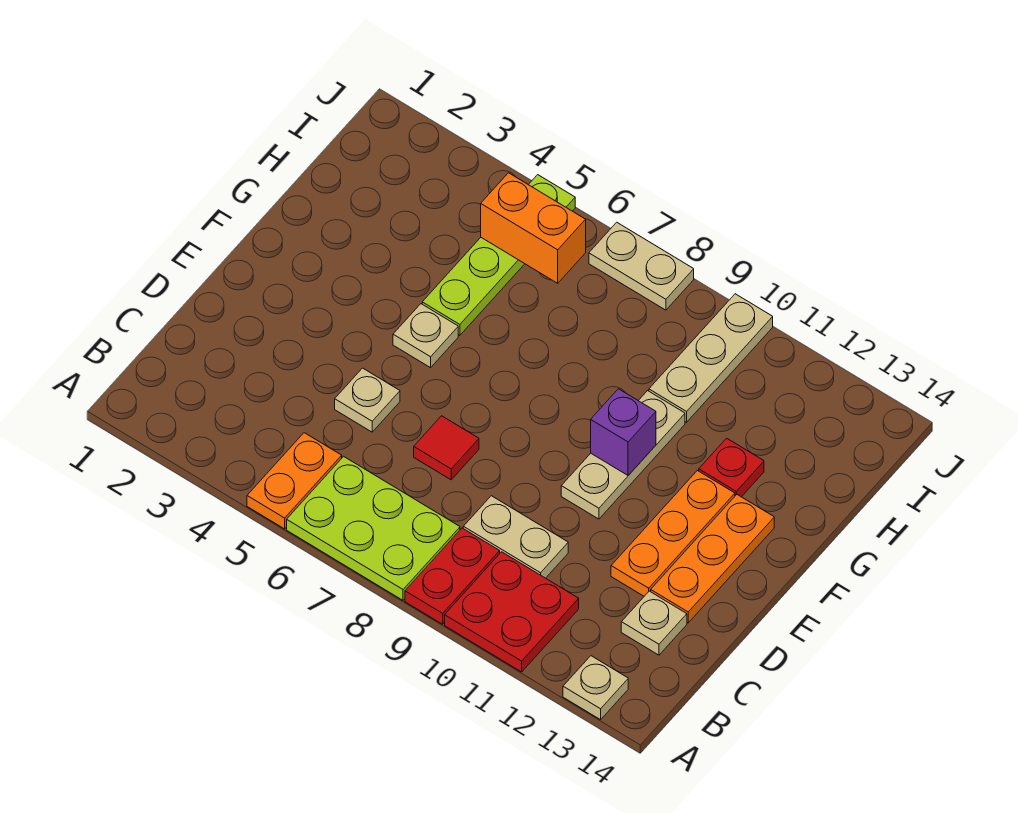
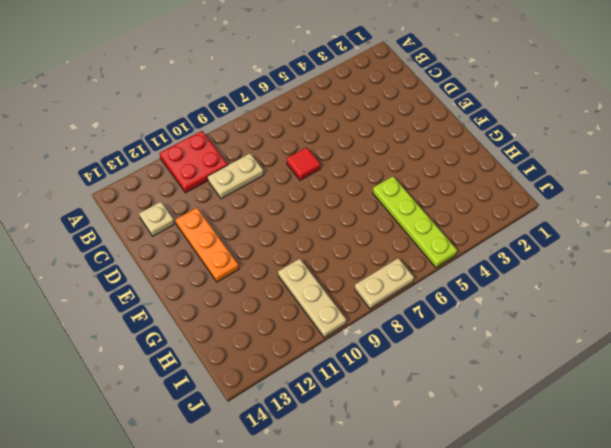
none -> orange plate A5:B5 level 1
none -> lime plate A6:B8 level 1
none -> red plate A9:B9 level 1

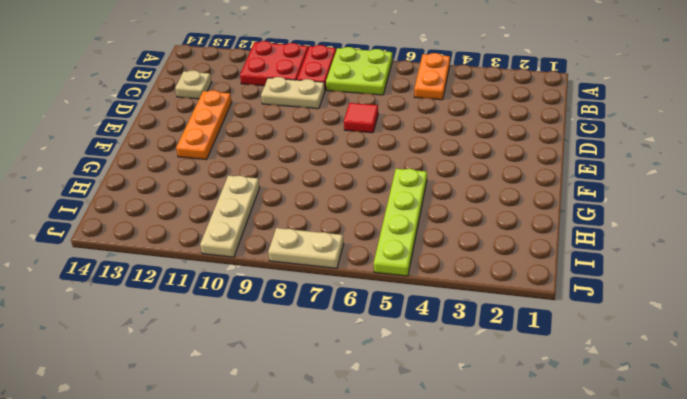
lime plate A7:B8 level 1 -> lime plate A6:B8 level 1
none -> tan plate A13 level 1
none -> tan plate D5 level 1
none -> orange plate D13:F13 level 1

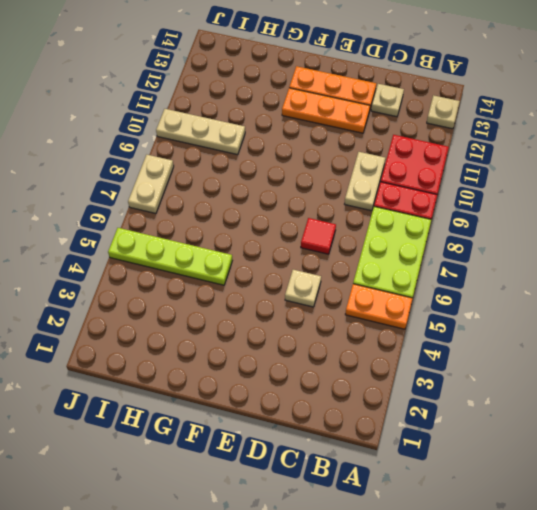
none -> tan plate E10:G10 level 1
none -> tan plate F5 level 1
none -> red plate G12 level 1

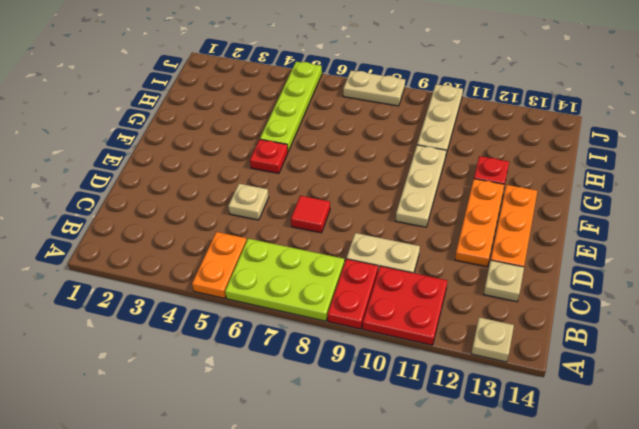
red plate F5 level 1 -> tan plate F5 level 1
none -> purple brick F10 level 2
none -> orange brick I5:I6 level 2

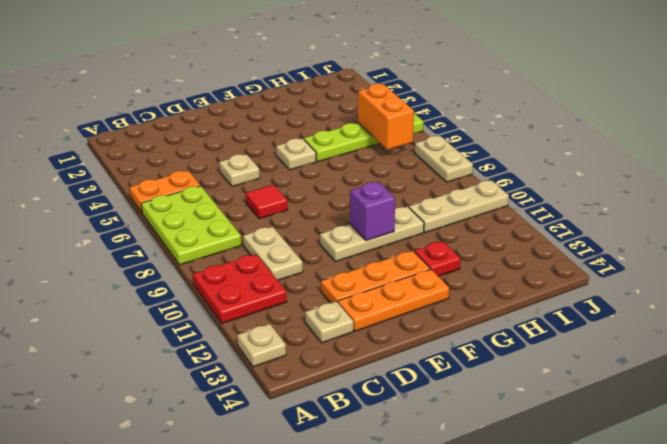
none -> red plate A9:B9 level 1

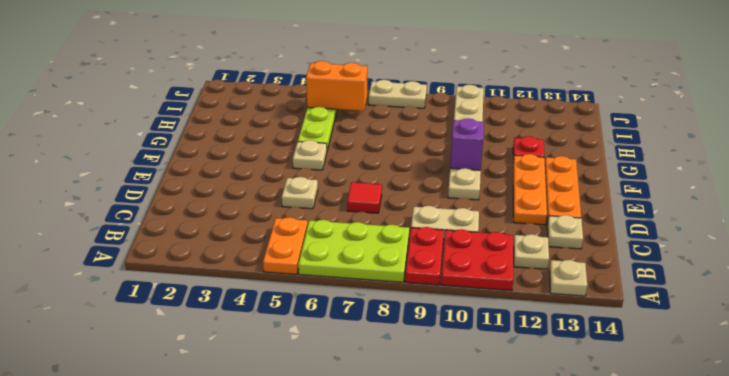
tan plate B12 level 1 -> none

